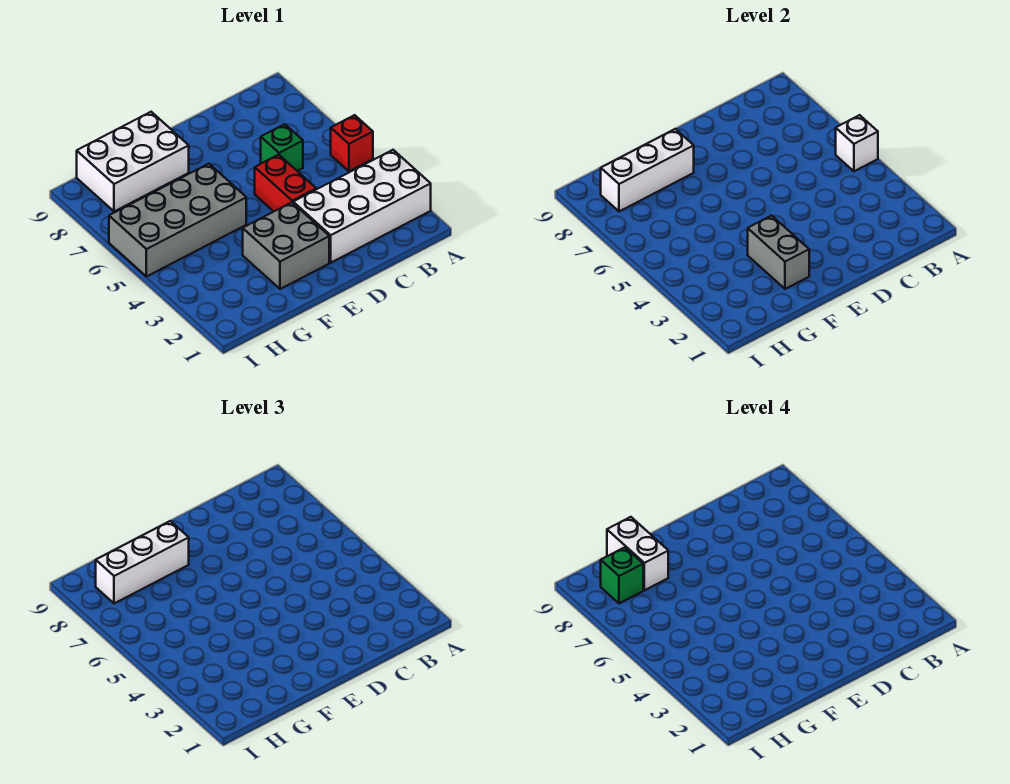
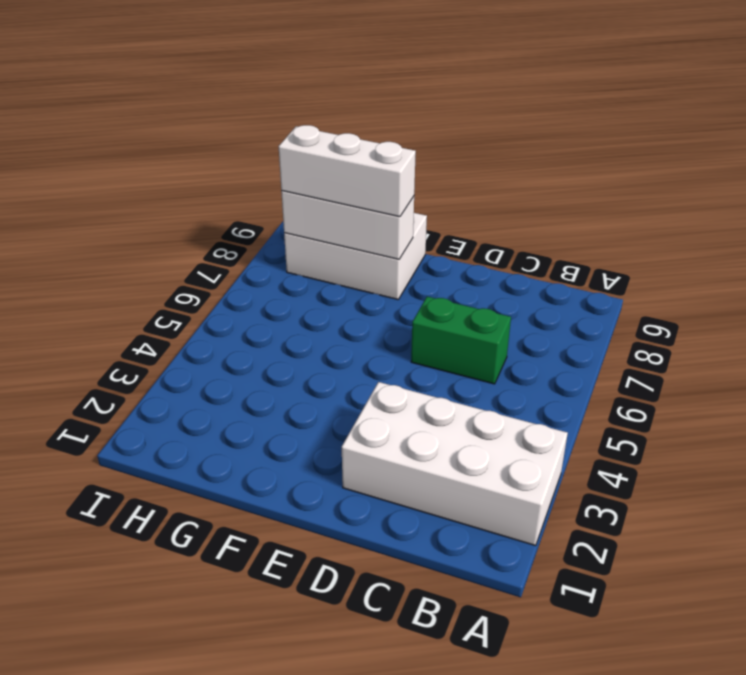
green brick C6:D6 level 1 -> green brick C6 level 1
none -> red brick A5 level 1
none -> red brick D4:D5 level 1
none -> grey brick E2:F3 level 1

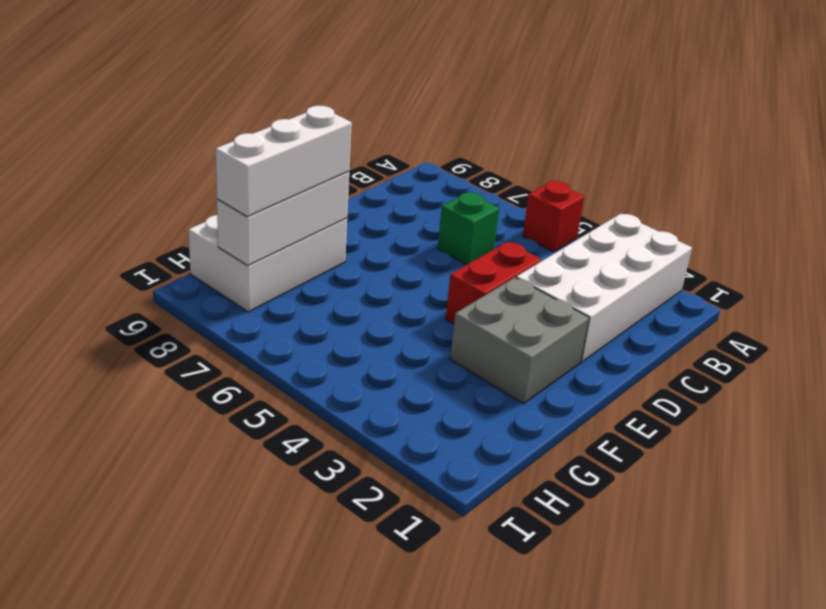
red brick D4:E4 level 1 -> red brick D4:D5 level 1
none -> grey brick F5:I6 level 1
none -> white brick A5 level 2
none -> grey brick F2:F3 level 2

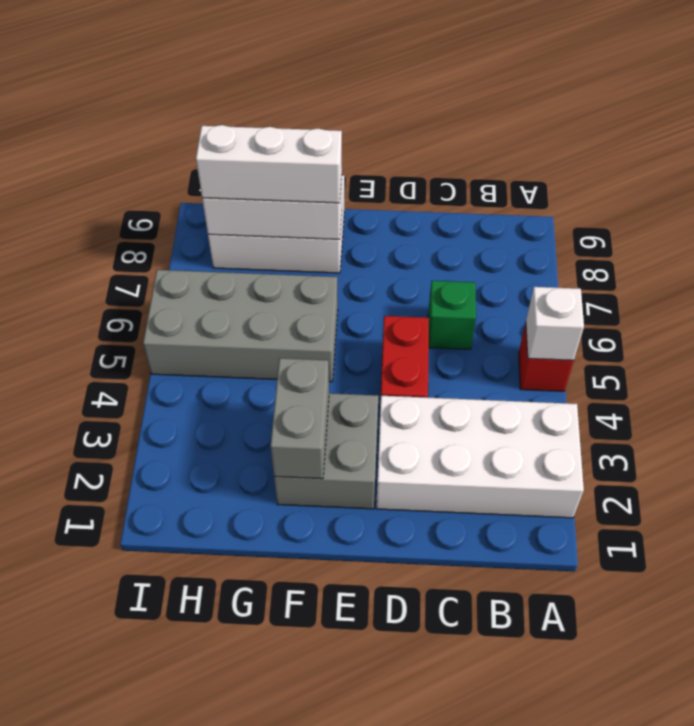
none -> white brick G8:G9 level 4
none -> green brick H8 level 4

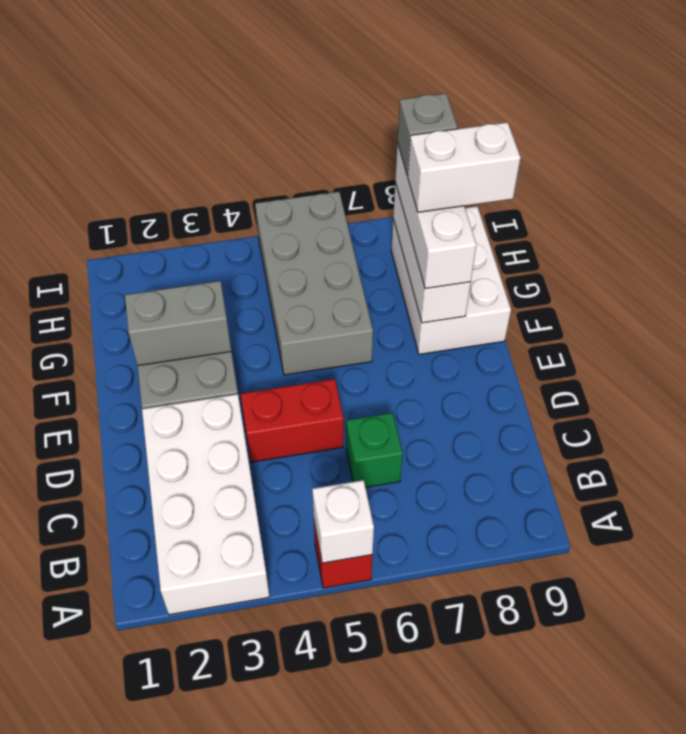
grey brick H8 level 4 -> green brick H8 level 4

